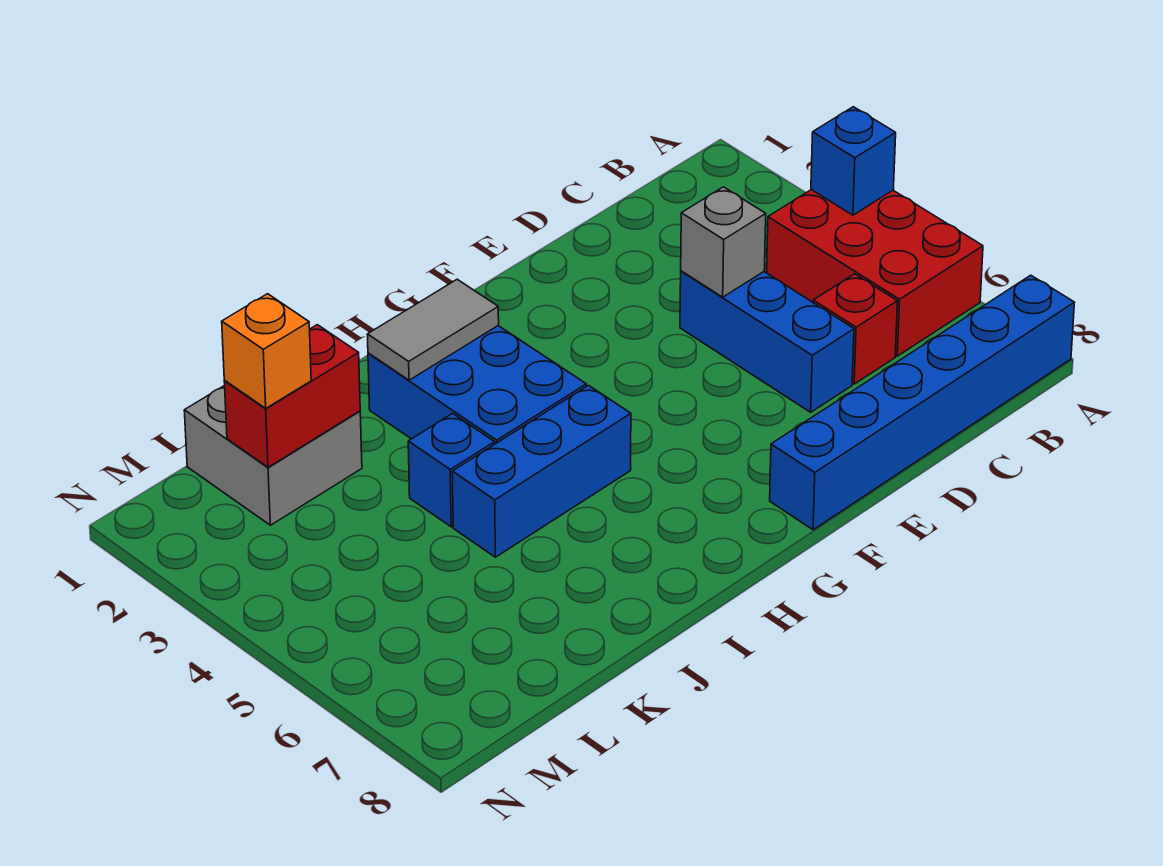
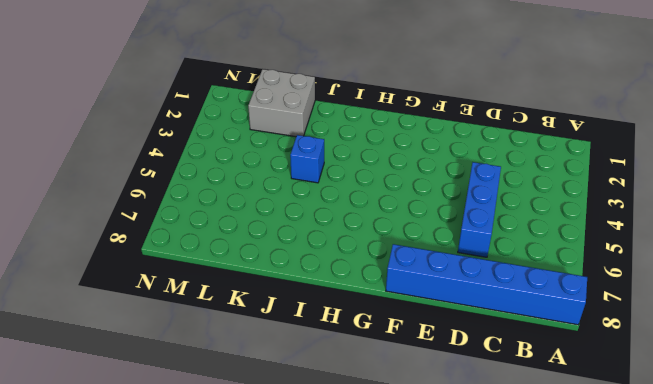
none -> red brick A4:B6 level 1
none -> red brick C6 level 1
none -> blue brick H2:I4 level 1

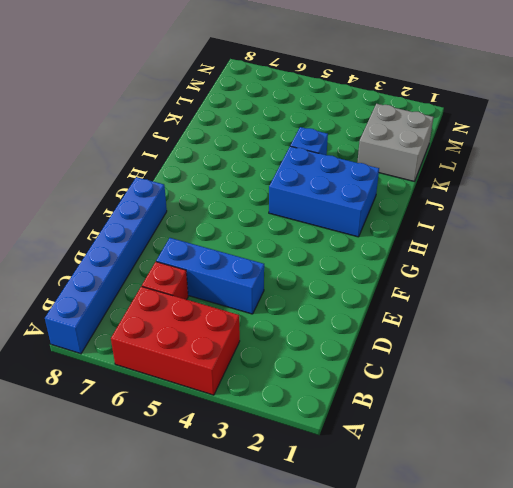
none -> blue brick H5:J5 level 1
none -> blue brick A4 level 2
none -> grey brick D4 level 2

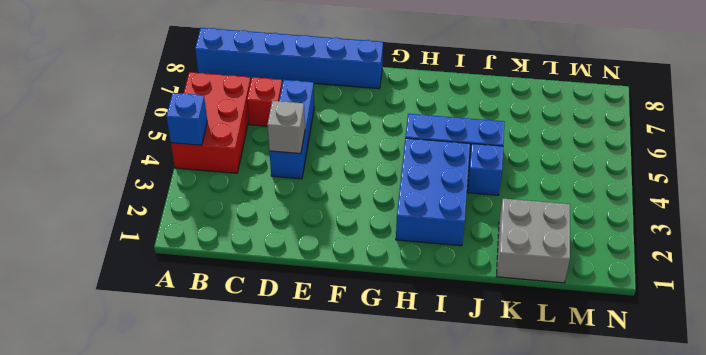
none -> grey tile H2:I2 level 2
none -> red brick K2:L2 level 2
none -> orange brick L2 level 3

